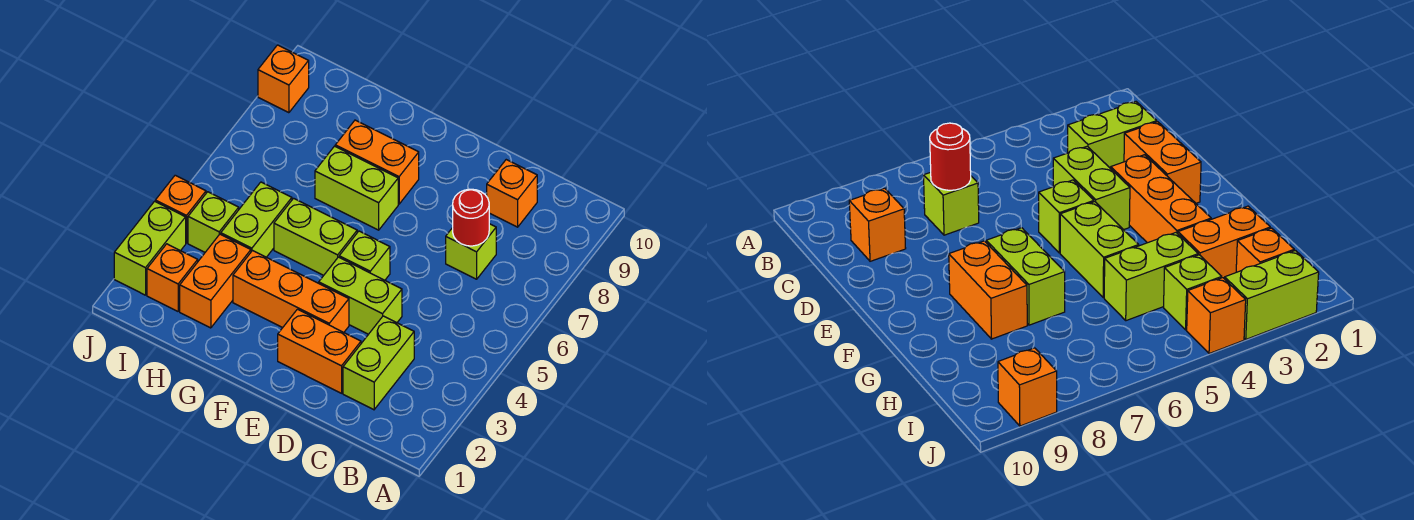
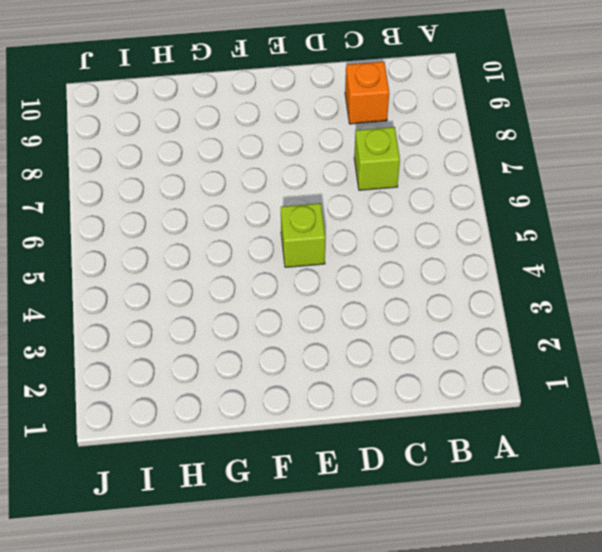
none -> lime brick C2:C3 level 1
none -> orange brick D2:E2 level 1
none -> lime brick D4:E4 level 1

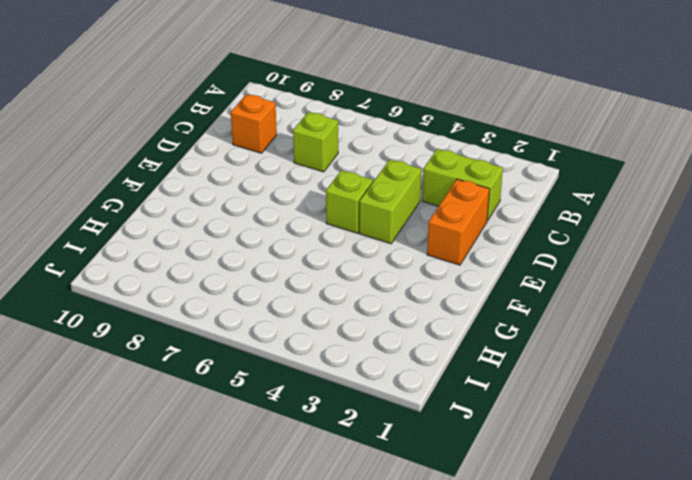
none -> orange brick E3:G3 level 1
none -> lime brick F5:G5 level 1
none -> lime brick F7:G7 level 1

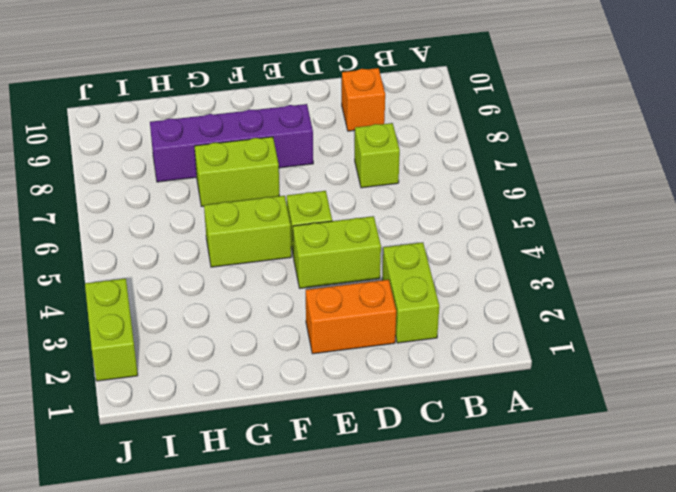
purple brick E8:H8 level 1 -> orange brick F8:G8 level 1
none -> orange brick E3:G3 level 1
none -> orange brick H2:H3 level 1
none -> lime brick H4:H5 level 1

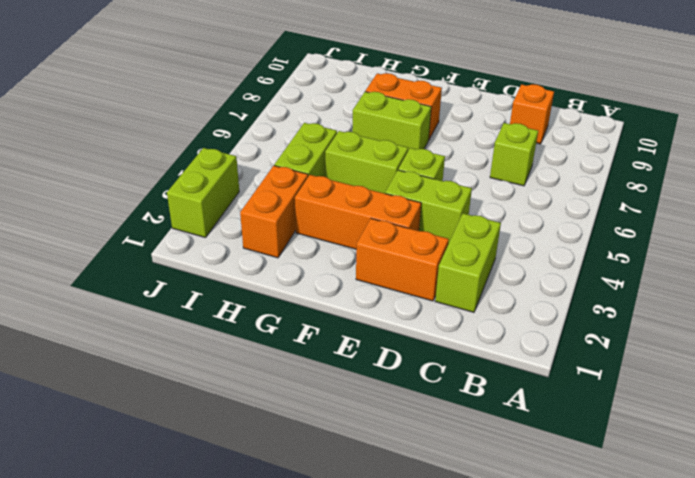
none -> orange brick I2 level 1
none -> lime brick I4 level 1
none -> orange brick J4 level 1

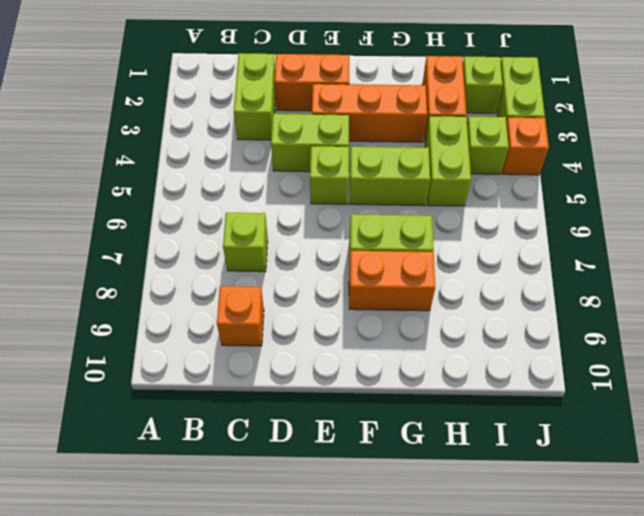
lime brick I2 level 1 -> orange brick I2 level 1
none -> orange brick J9 level 1
none -> red round brick C7 level 2

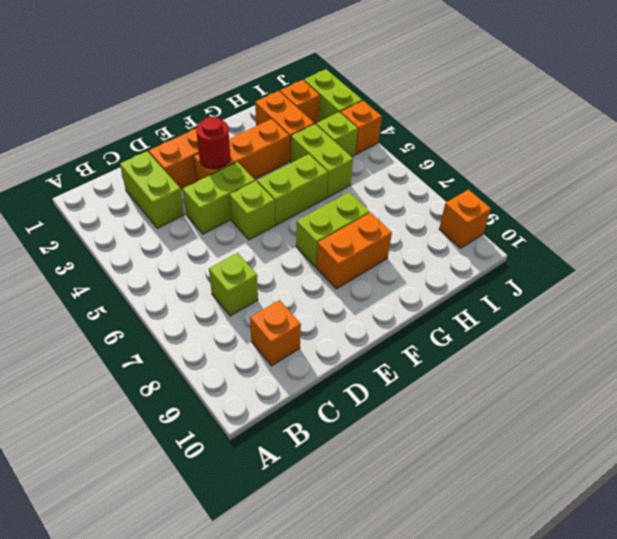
red round brick E3 level 2 -> red round brick C7 level 2

